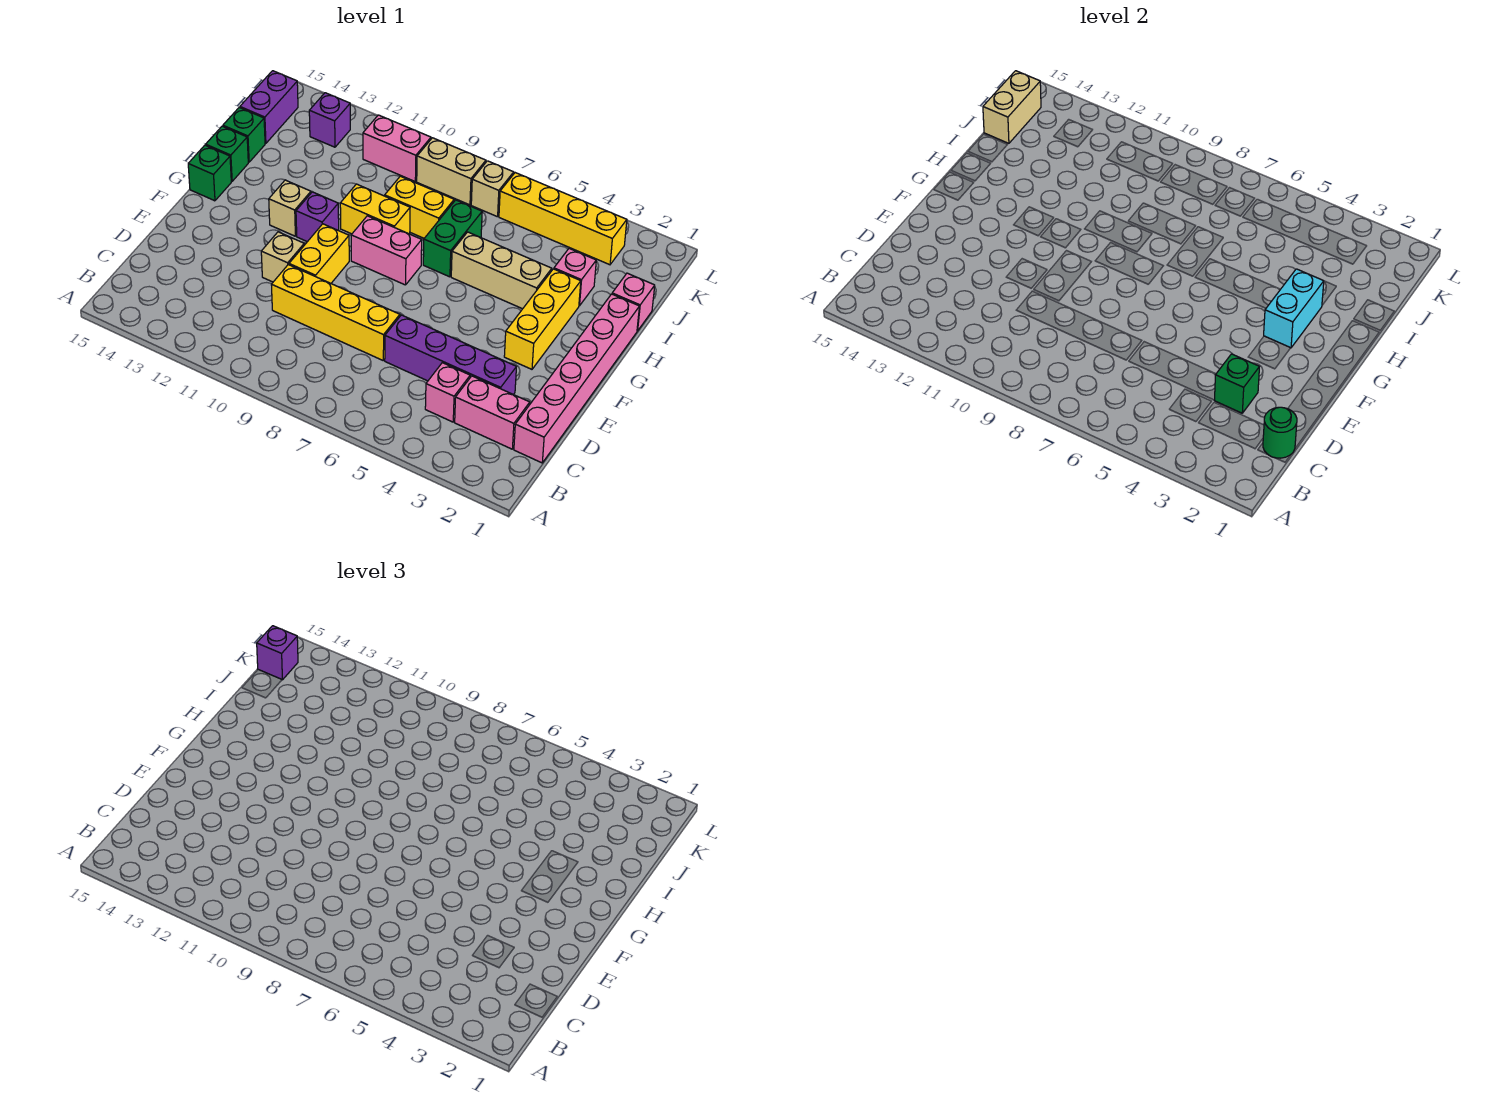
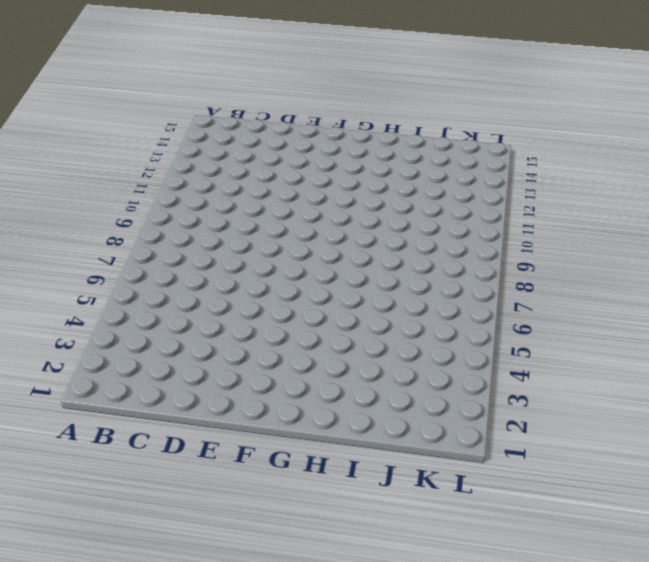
none -> pink brick C1:H1 level 1
none -> pink brick C2:C3 level 1
none -> pink brick C4 level 1
none -> purple brick D3:D6 level 1

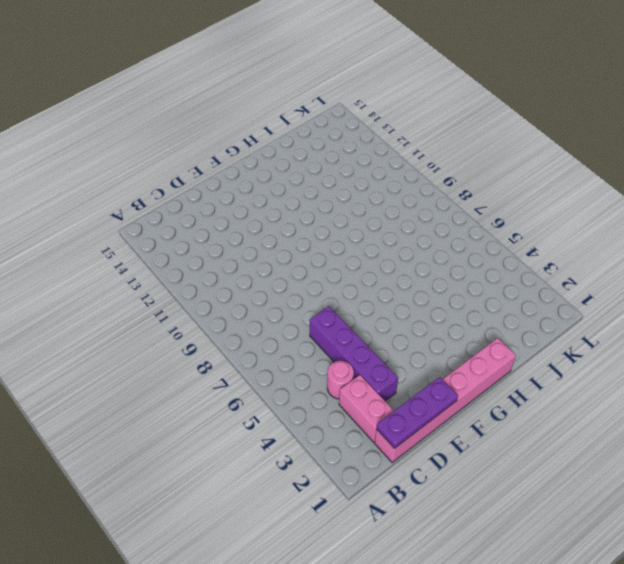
purple plate C1:E1 level 2 -> green round brick C1 level 2
pink round brick C4 level 1 -> pink brick C4 level 1
none -> yellow brick D7:D10 level 1
none -> yellow brick E10:F10 level 1
none -> tan brick E11 level 1
none -> yellow brick F3:H3 level 1

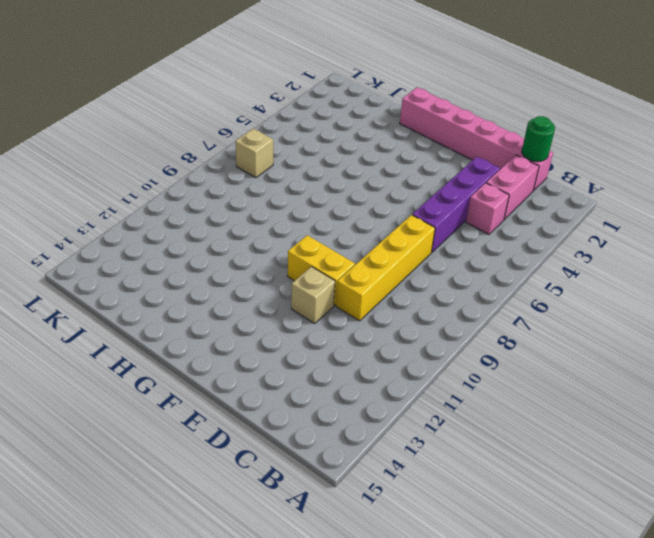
none -> yellow brick F3:H3 level 1
none -> pink brick G8:G9 level 1
none -> purple brick G11 level 1
none -> tan brick G12 level 1

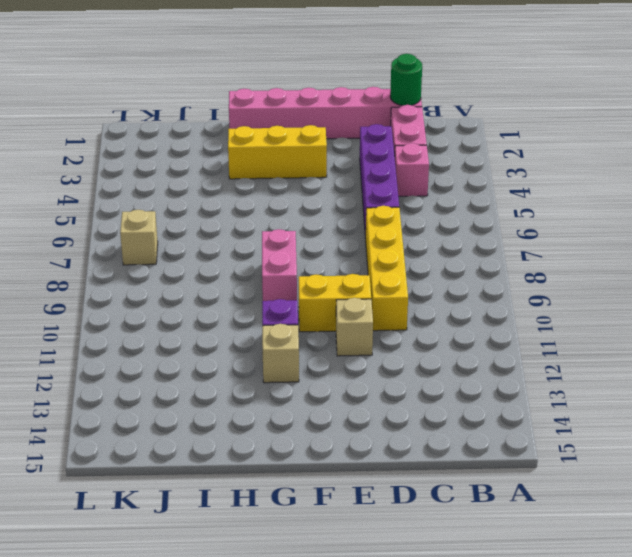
none -> green brick G15 level 1
none -> tan brick H4:H6 level 1
none -> green brick H7:I7 level 1
none -> yellow brick H9:H10 level 1

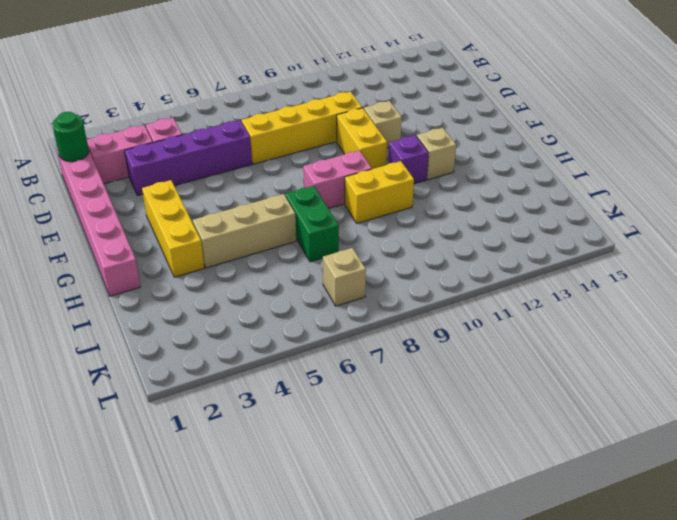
none -> green brick G15 level 1
none -> green brick H15 level 1
none -> pink brick I1 level 1
none -> pink brick I3 level 1

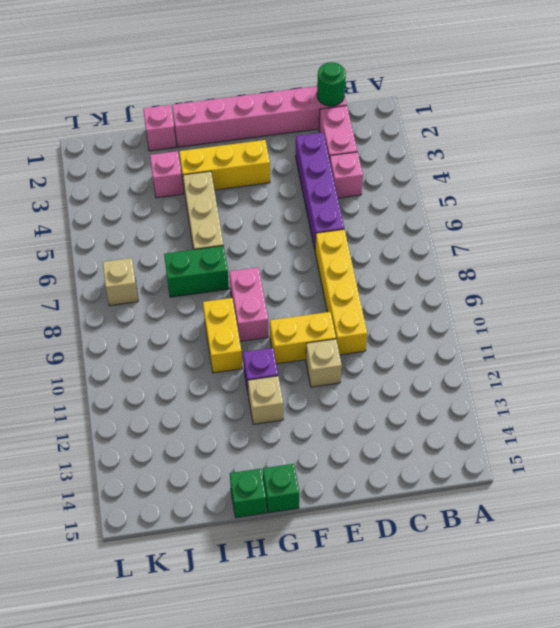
none -> yellow brick I8:I9 level 1
none -> green brick I15 level 1
none -> purple brick J15:K15 level 1
none -> yellow brick K3:K6 level 1

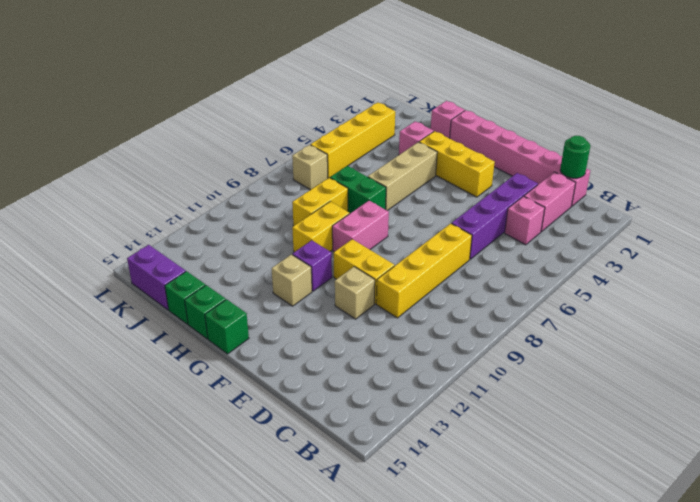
none -> tan brick K8:K9 level 1
none -> pink brick K10:K11 level 1
none -> purple brick K13 level 1
none -> green brick D3 level 2

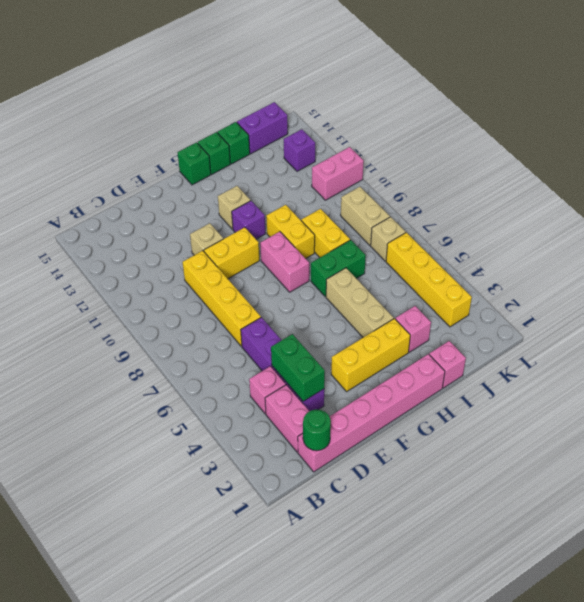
green brick D3:D4 level 2 -> green brick D3 level 2
pink brick K11:L11 level 1 -> pink brick K10:K11 level 1
none -> cyan brick G3:H3 level 2
none -> tan brick J15:K15 level 2
none -> purple brick K15 level 3

